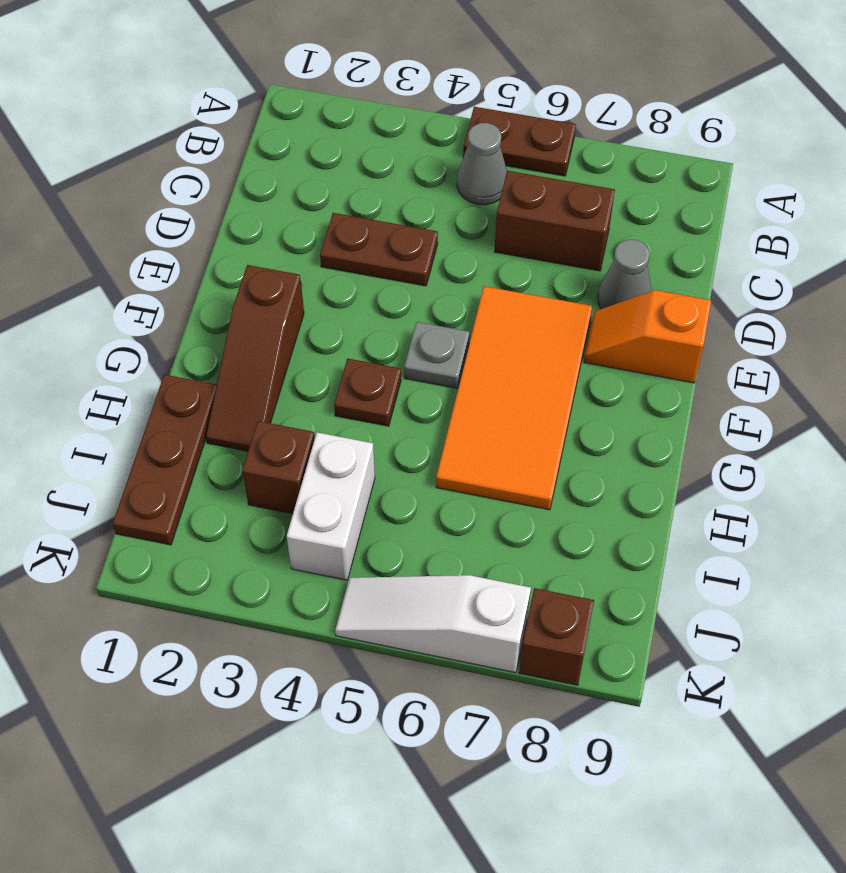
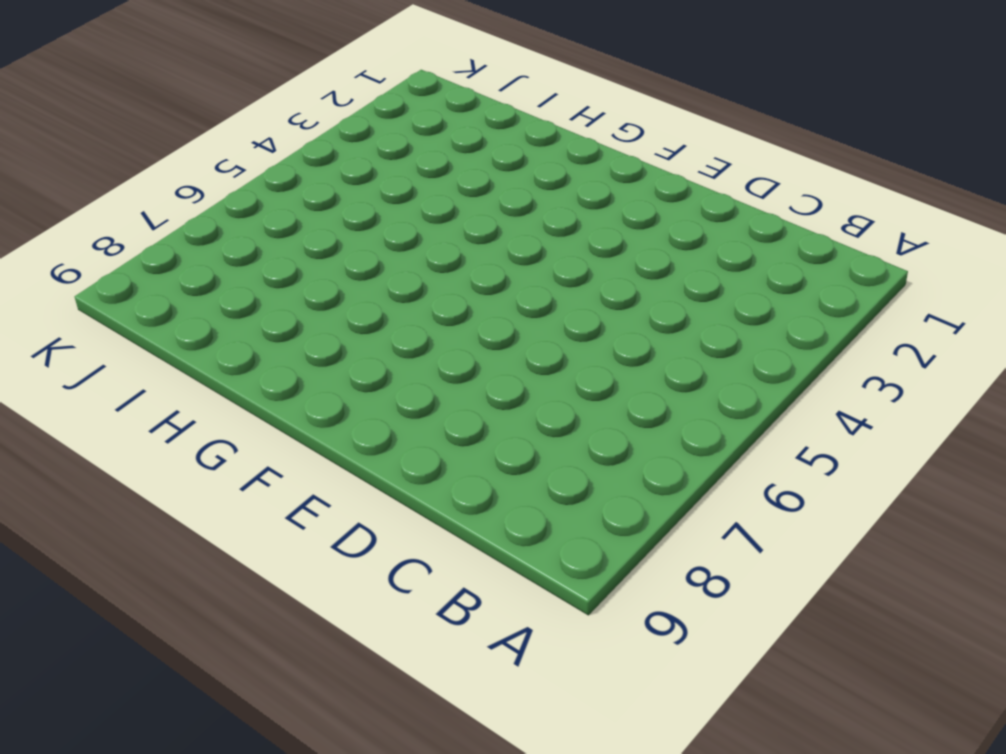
none -> brown plate A5:A6 level 1
none -> grey cone B5 level 1
none -> brown brick C6:C7 level 1

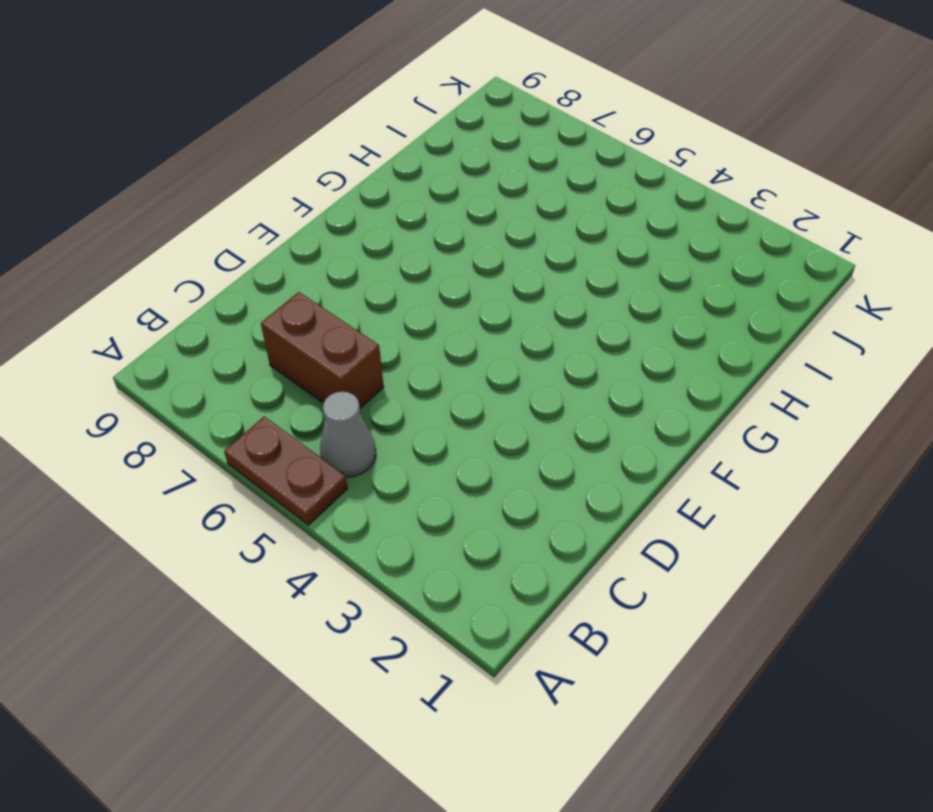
none -> brown plate D3:D4 level 1
none -> grey cone D8 level 1
none -> orange tile E6:H7 level 1

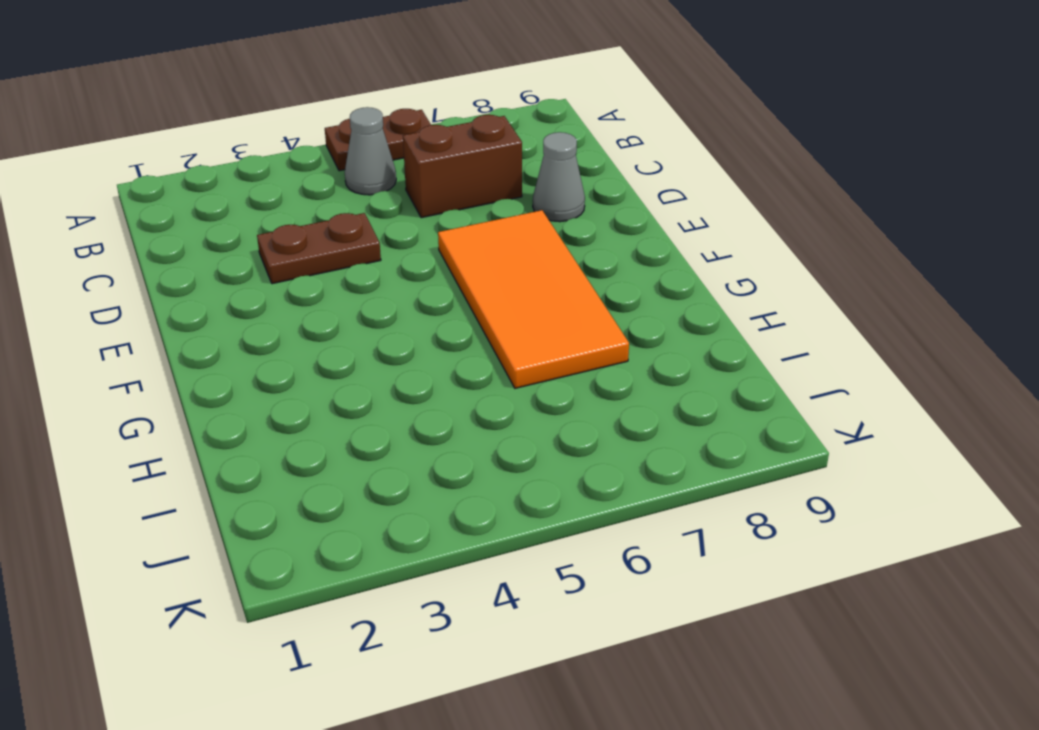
none -> orange slope E8:E9 level 1 top 9
none -> brown slope F2:H2 level 1 top F
none -> grey plate F5 level 1

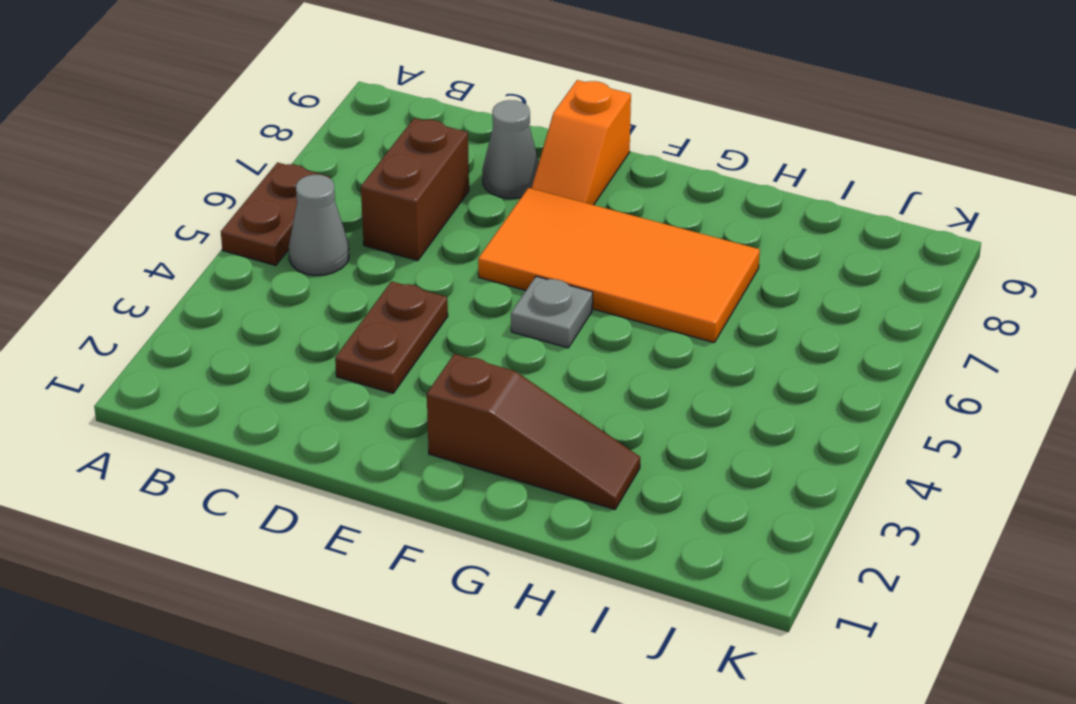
none -> brown plate G4 level 1
none -> brown plate H1:J1 level 1
none -> brown brick I3 level 1

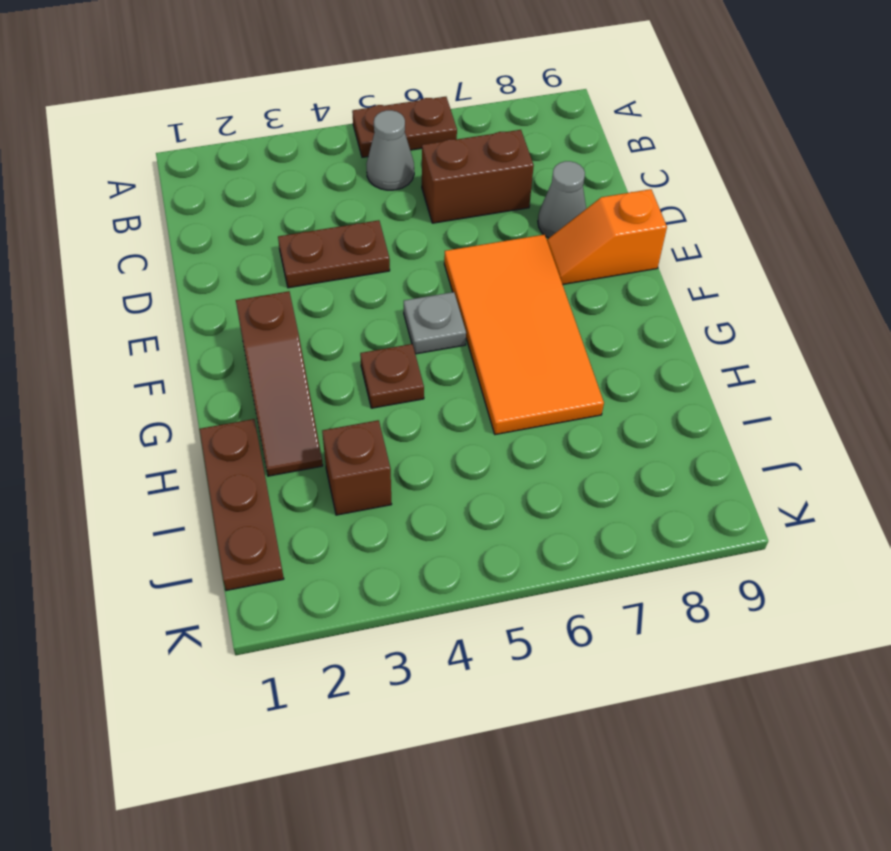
none -> white brick I4:J4 level 1
none -> white slope K5:K7 level 1 top 7
none -> brown brick K8 level 1

